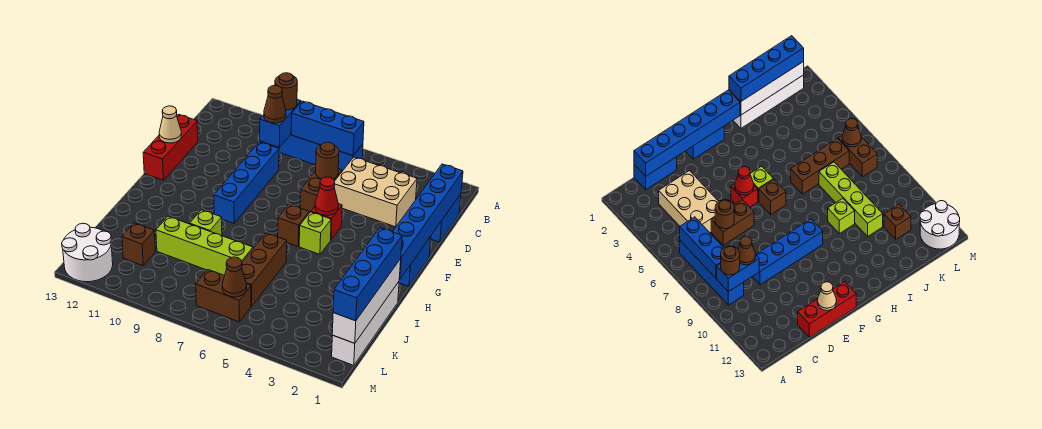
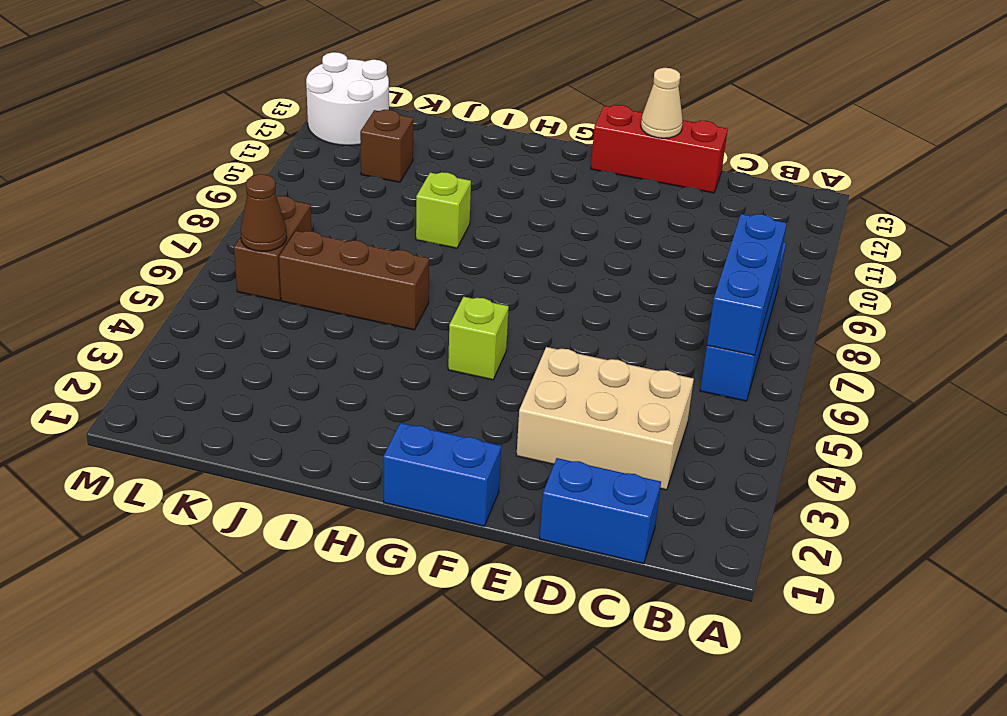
tan brick C3:E4 level 1 -> tan brick C3:D5 level 1
none -> brown brick D6:E6 level 1
none -> blue brick D9:G9 level 1
none -> red brick F5 level 1

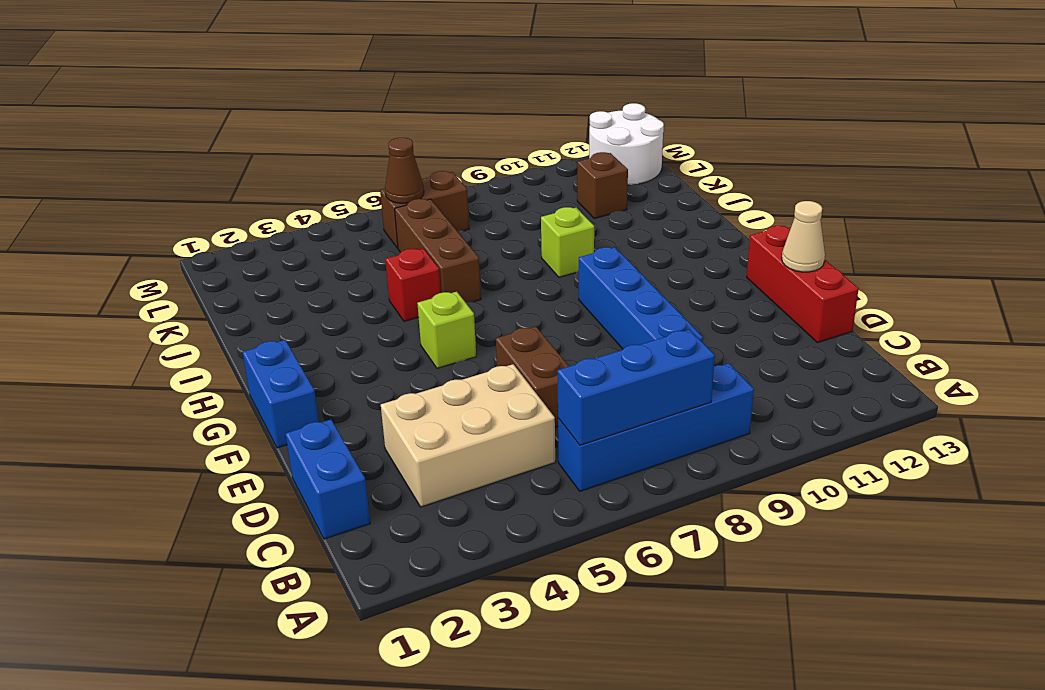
red brick I5 level 1 -> red brick F5 level 1
none -> brown brick G6 level 1
none -> white brick I1:L1 level 1
none -> lime brick J7:J10 level 1

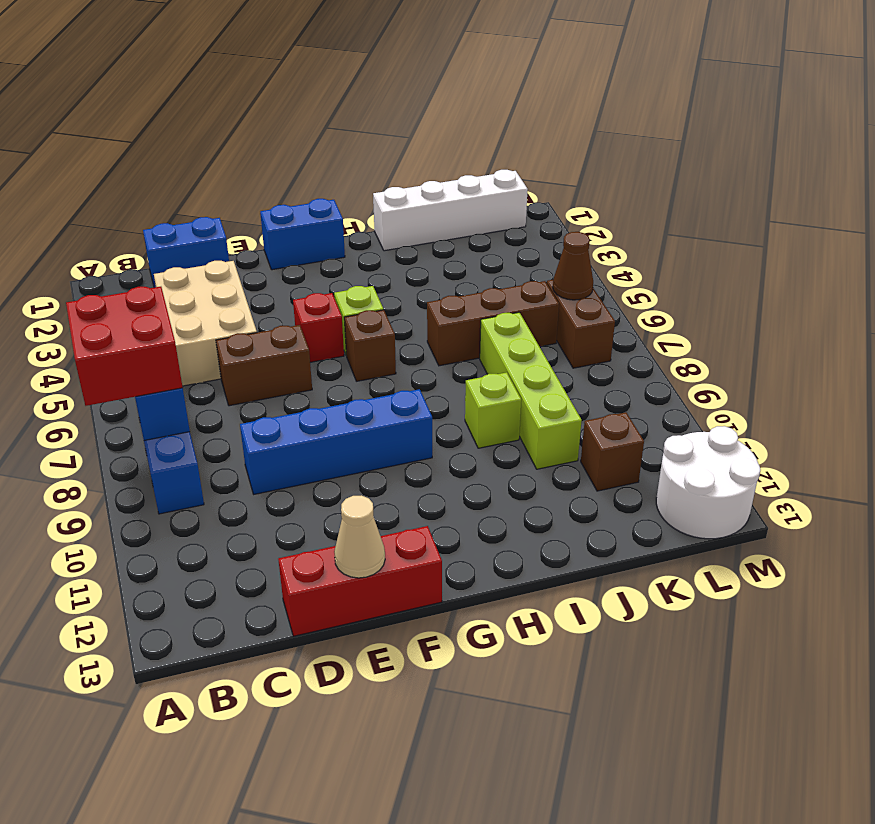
red brick A7:B8 level 3 -> none
none -> blue brick B9:C9 level 2
none -> blue brick C1:H1 level 2
none -> brown round brick D6 level 2

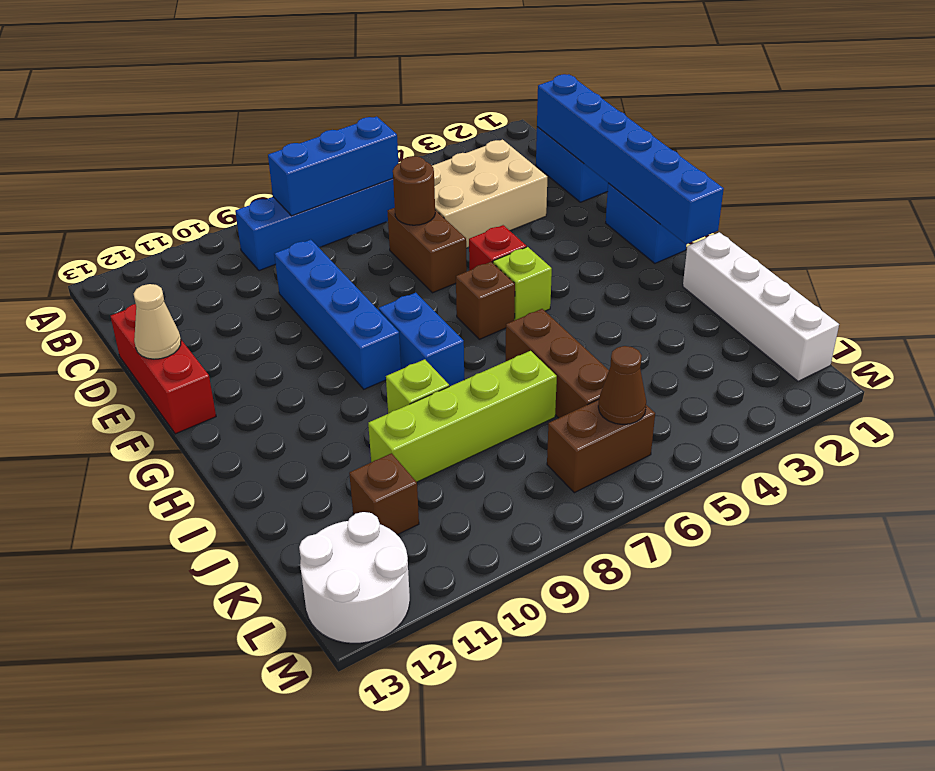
blue brick G8:H8 level 1 -> blue brick B9:C9 level 2
none -> red cone F5 level 2
none -> white brick I1:L1 level 2
none -> brown round brick B9 level 3

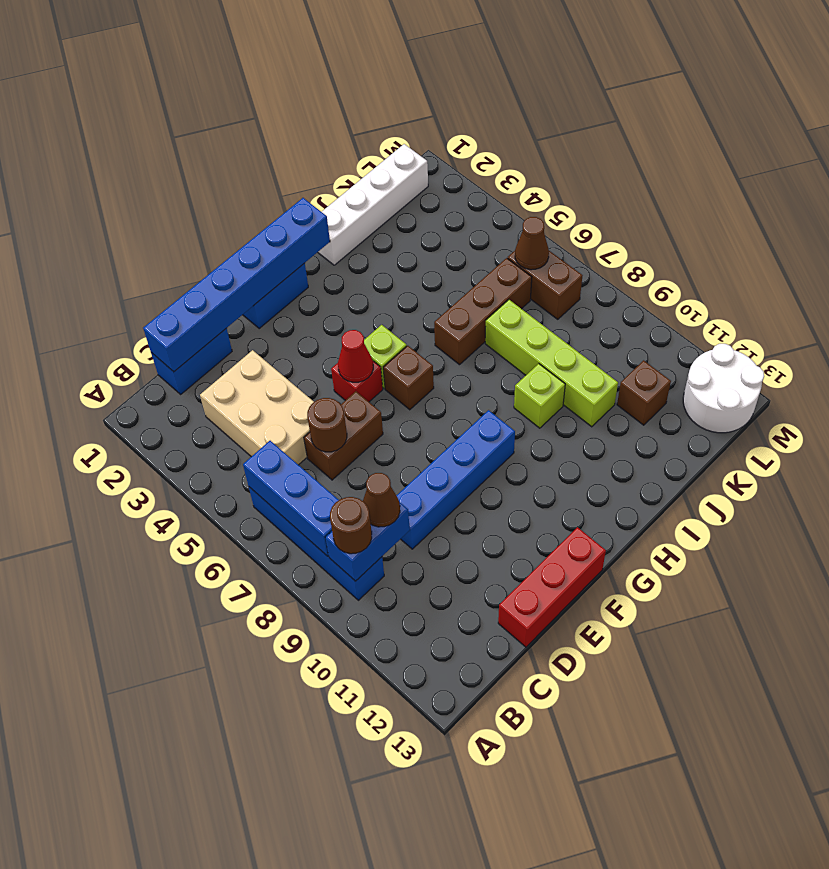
none -> tan cone E13 level 2
none -> white brick I1:L1 level 2
none -> blue brick I1:L1 level 3

